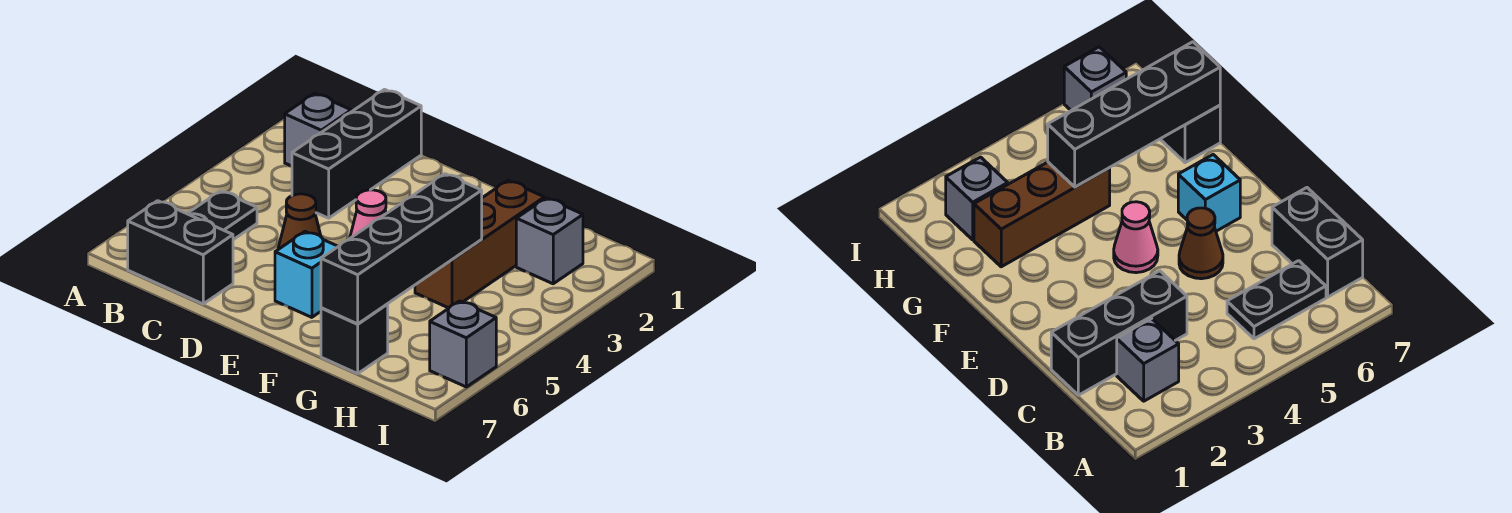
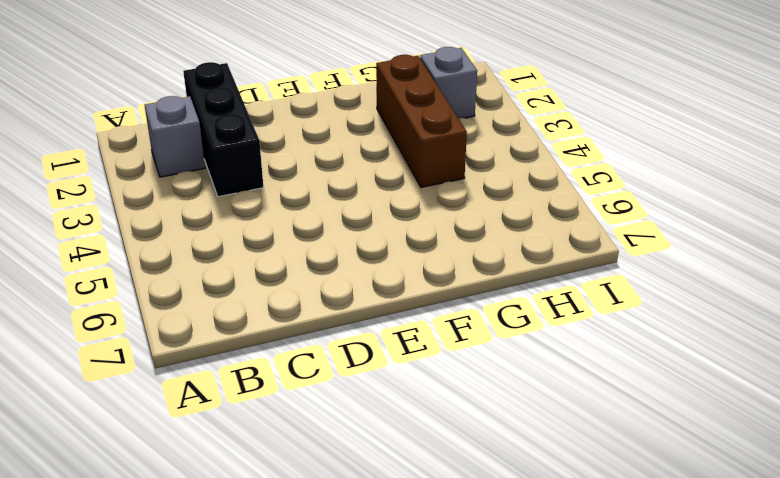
none -> black plate B5:B6 level 1
none -> black brick B7:C7 level 1
none -> brown cone D5 level 1

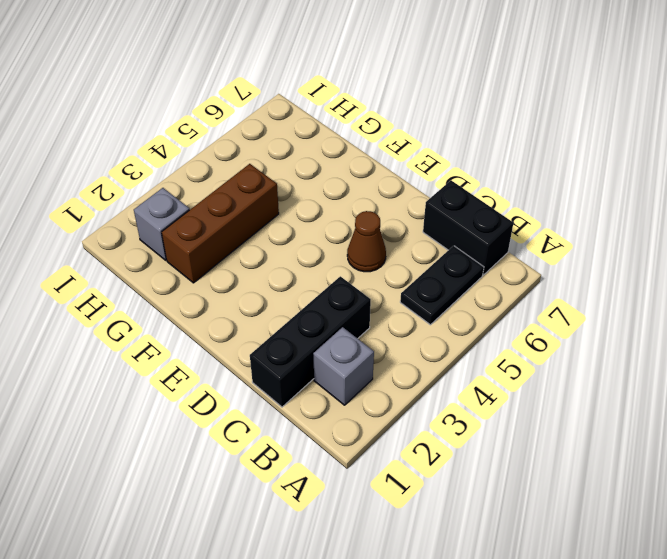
none -> pink cone E4 level 1
none -> cyan brick E6 level 1
none -> black brick G7 level 1

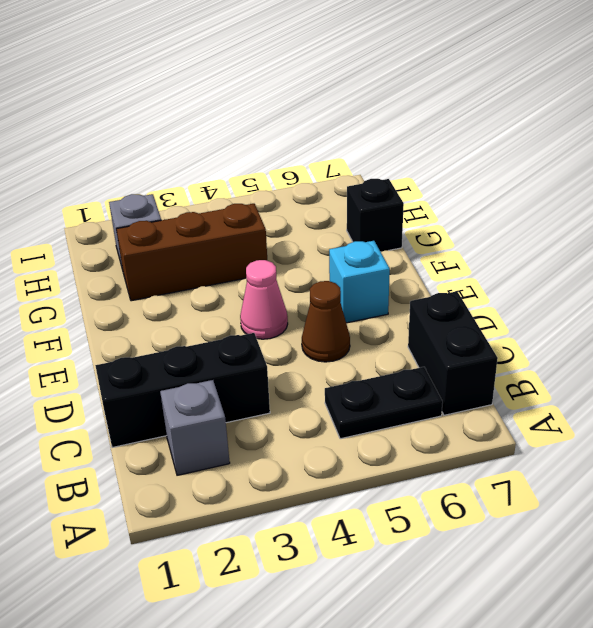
none -> grey brick I6 level 1
none -> black brick G4:G7 level 2

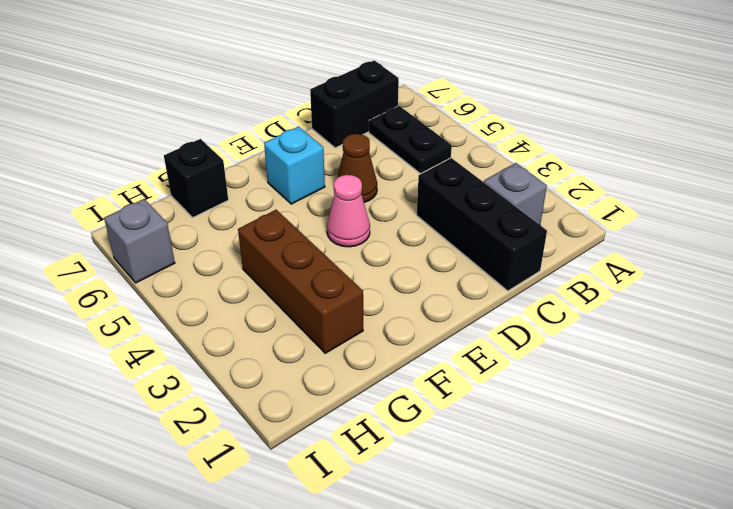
none -> grey brick H2 level 1
none -> black brick G4:G7 level 2

